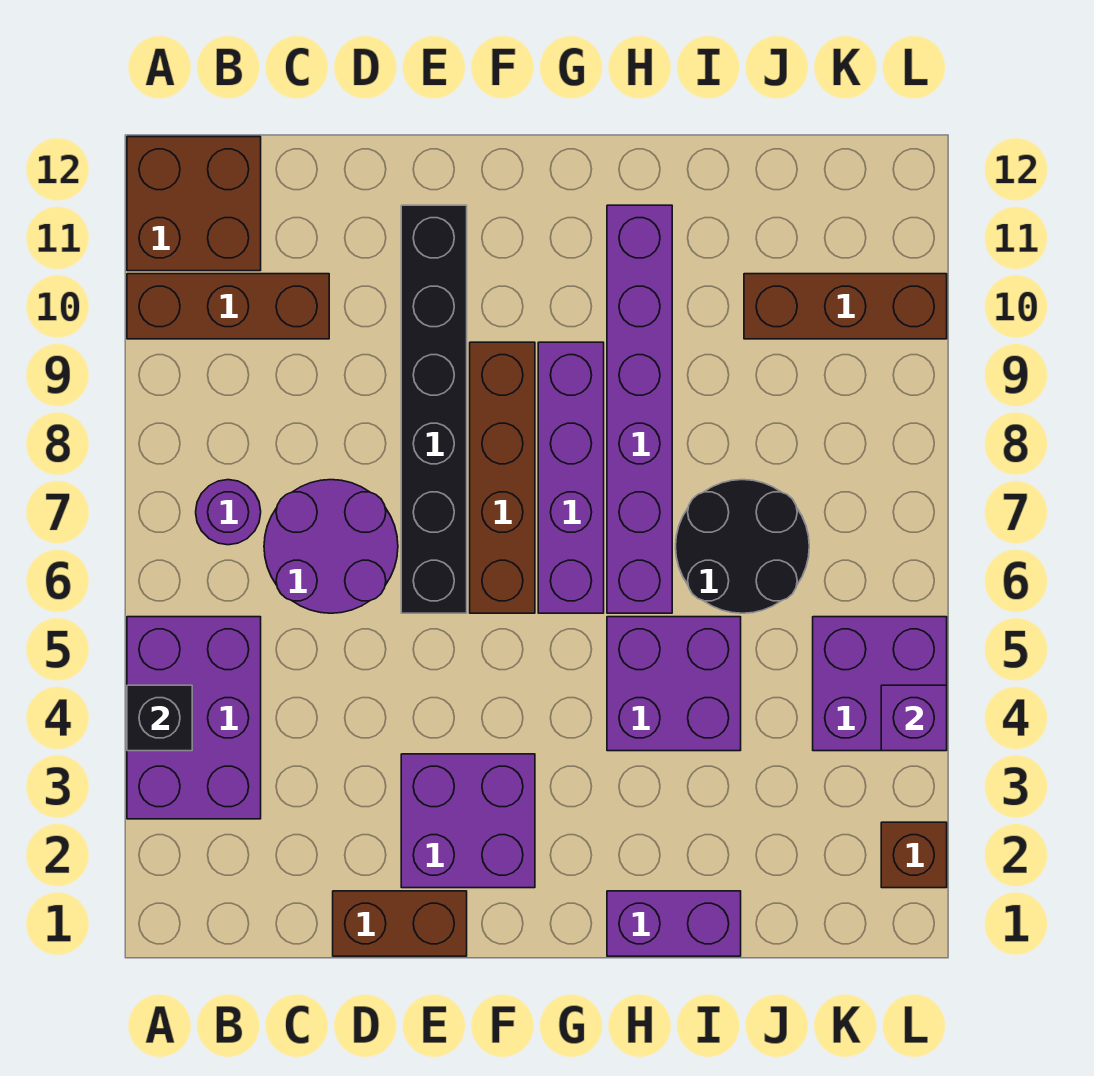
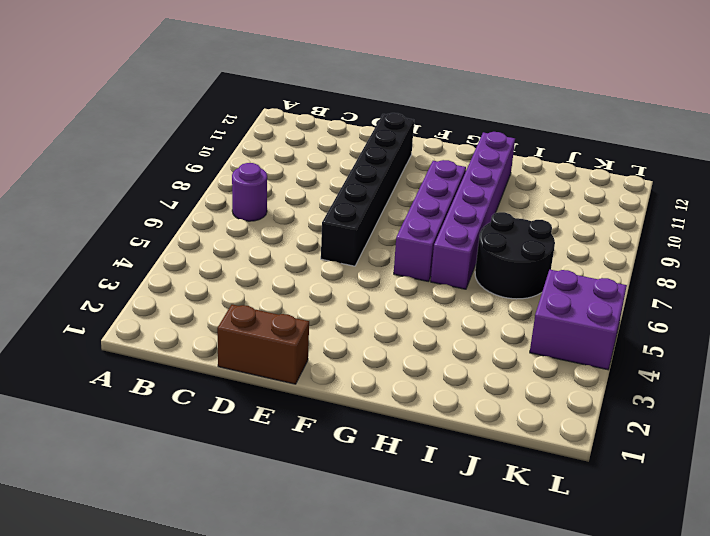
none -> purple brick A3:B5 level 1
none -> brown brick A10:C10 level 1
none -> brown brick A11:B12 level 1

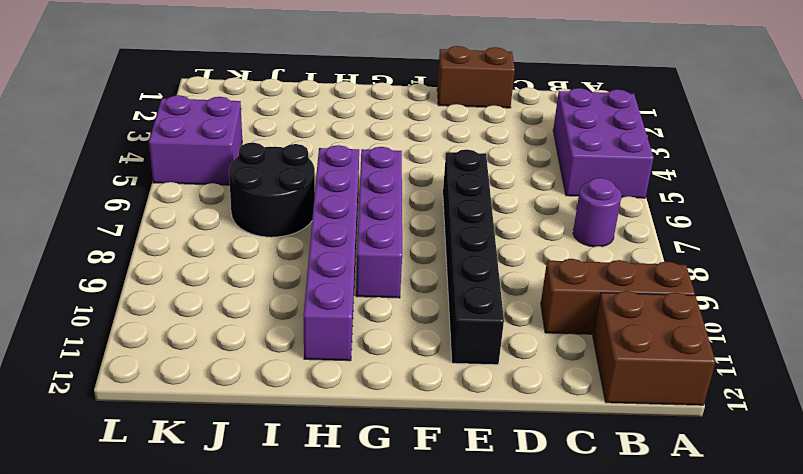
none -> purple round brick C6:D7 level 1
none -> purple brick E2:F3 level 1
none -> brown brick F6:F9 level 1

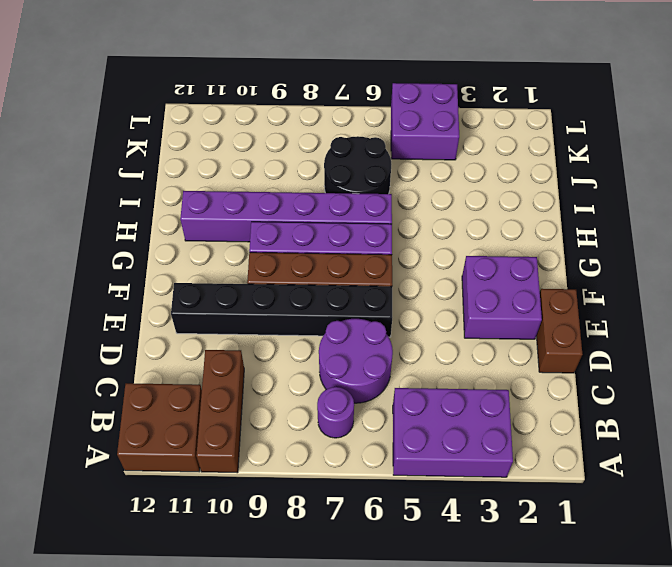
none -> purple brick H1:I1 level 1
none -> purple brick H4:I5 level 1
none -> brown brick J10:L10 level 1

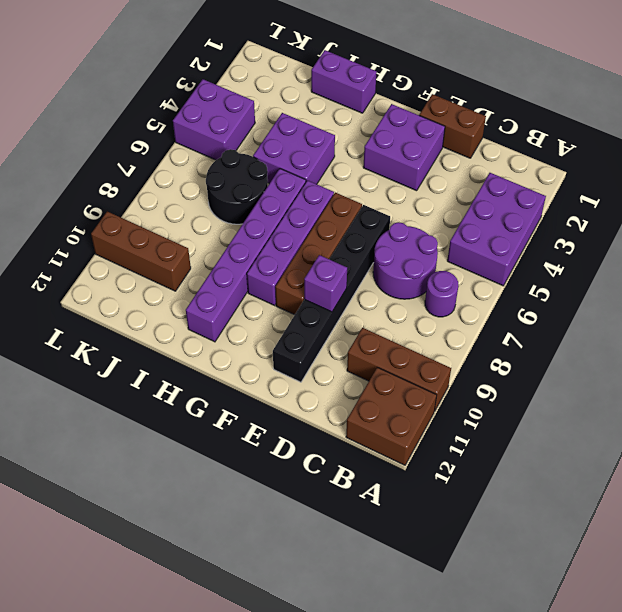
purple brick E9 level 2 -> purple brick L4 level 2
none -> brown brick L2 level 1
none -> black brick A4 level 2

